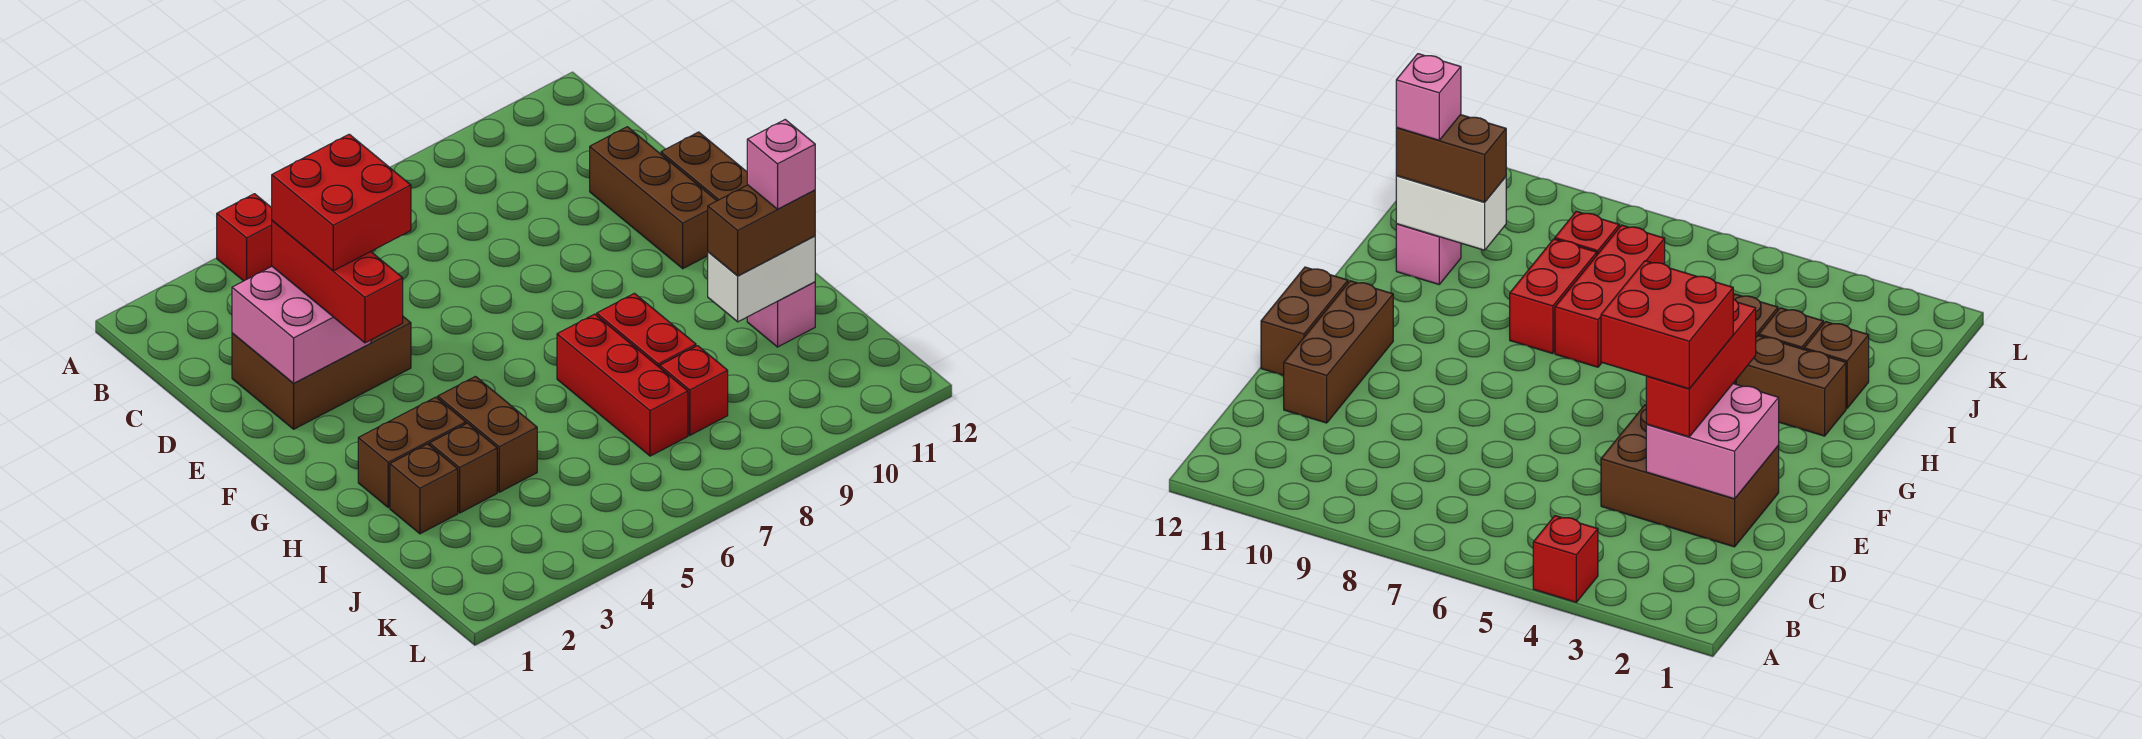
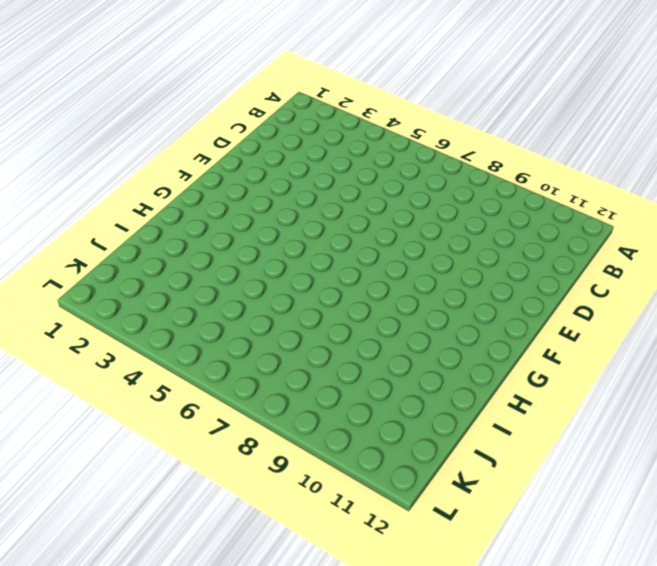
none -> red brick A4 level 1
none -> brown brick D2:E4 level 1
none -> brown brick D11:F11 level 1

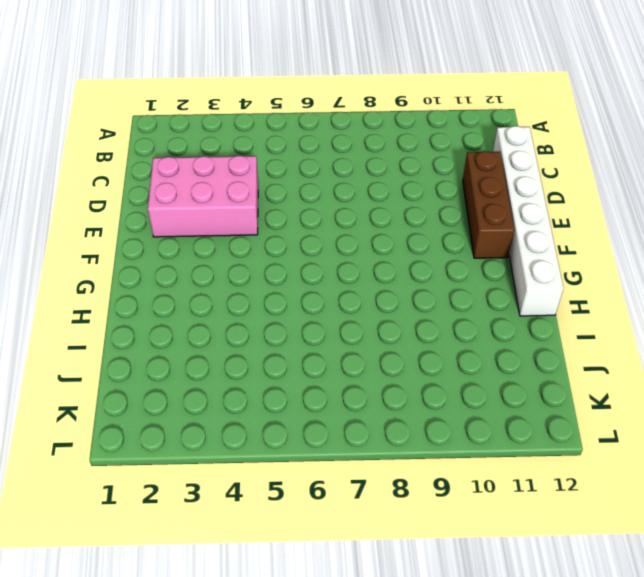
white brick C12:H12 level 1 -> brown brick E12:F12 level 1
pink brick D2:E4 level 1 -> brown brick D2:E4 level 1
none -> red brick A4 level 1
none -> brown brick H2:H3 level 1
none -> brown brick H4:I4 level 1

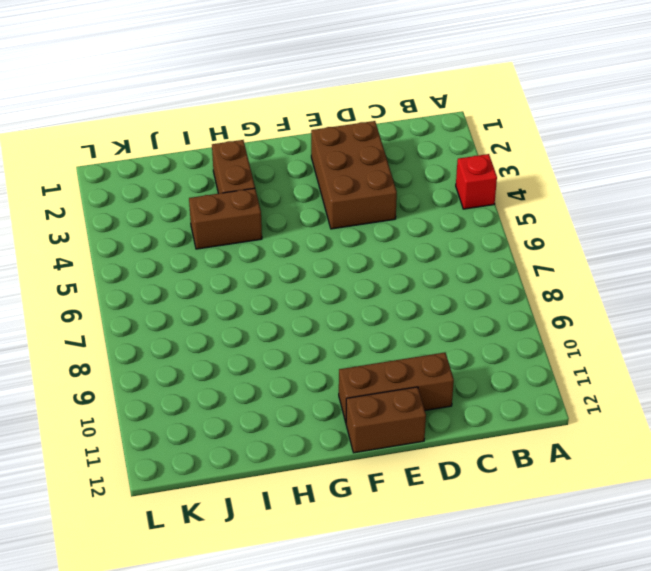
none -> red brick H7:J7 level 1
none -> red brick H8:I8 level 1
none -> brown brick I2 level 1

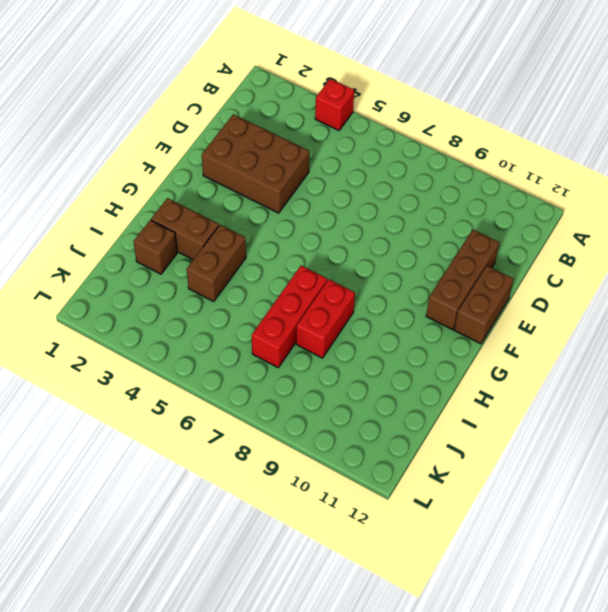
none -> brown brick I3 level 1
none -> pink brick I11 level 1
none -> red brick J8 level 1

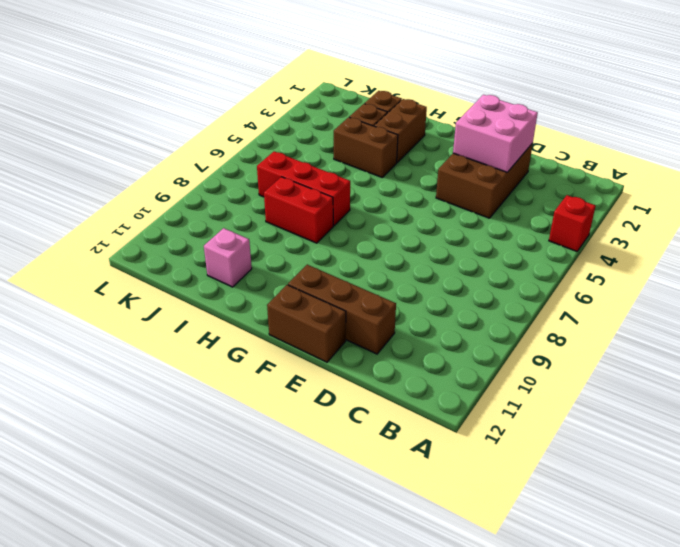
none -> red brick J8 level 1
none -> white brick I10:I11 level 2
none -> red brick D3:F3 level 3

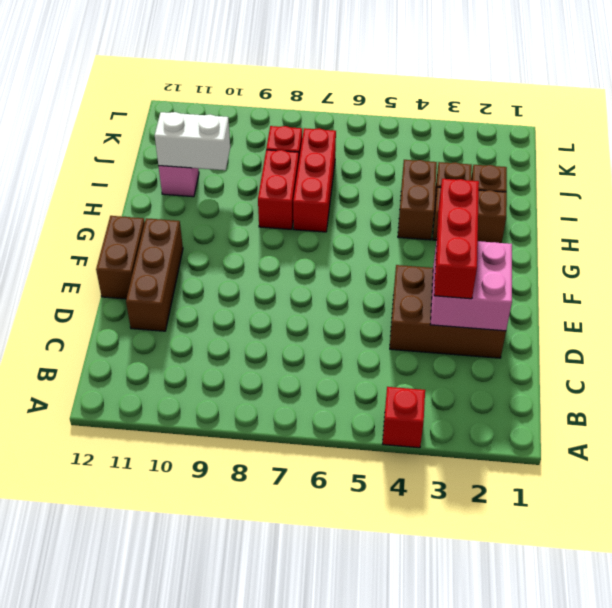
none -> brown brick I10:I11 level 3
none -> red brick D3:E4 level 4
none -> pink brick I11 level 4

